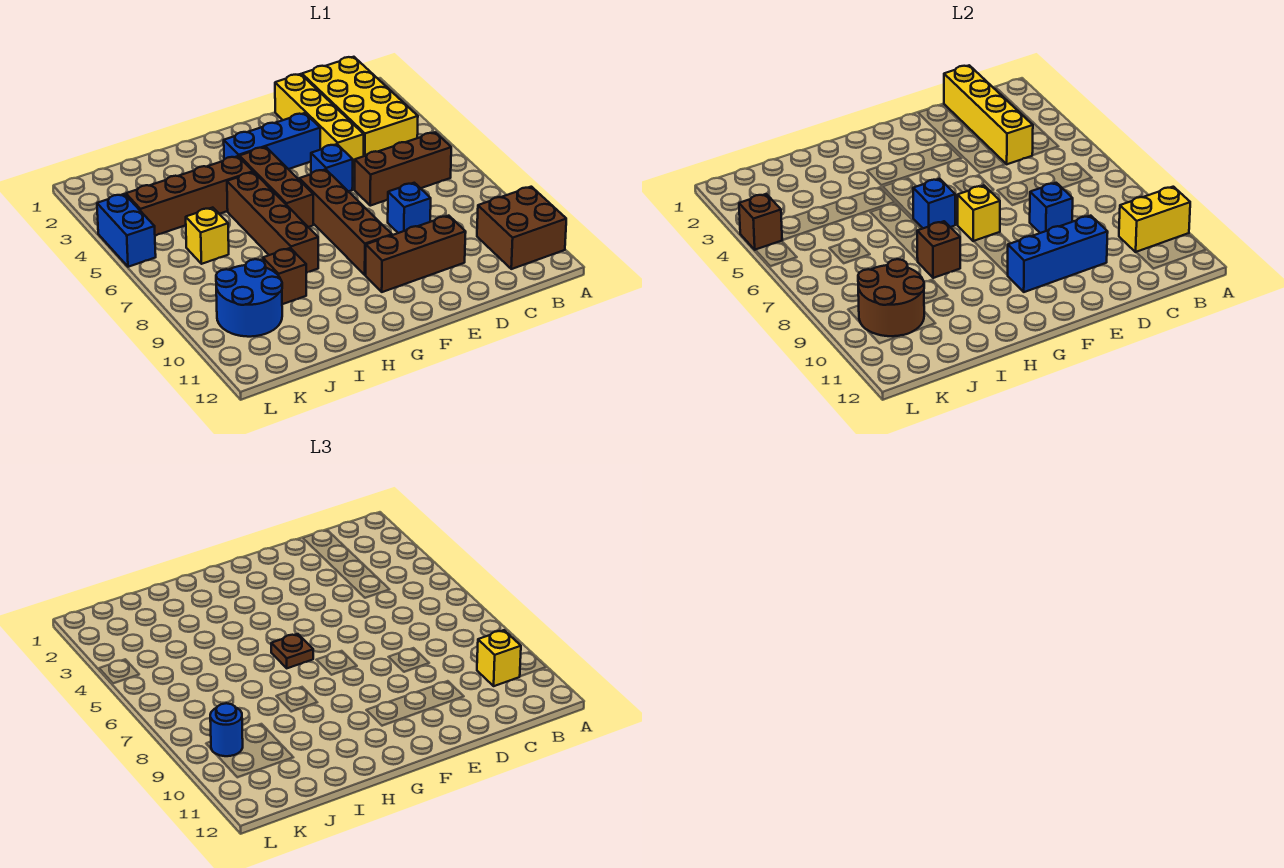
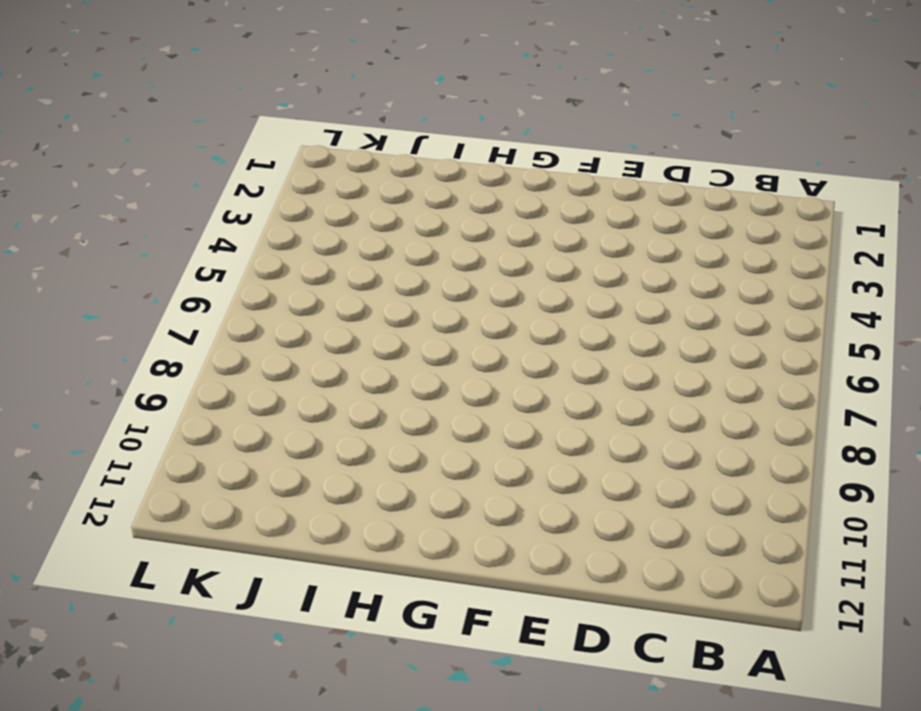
none -> brown brick A10:B11 level 1
none -> yellow brick B1:C4 level 1
none -> brown brick B6:D6 level 1

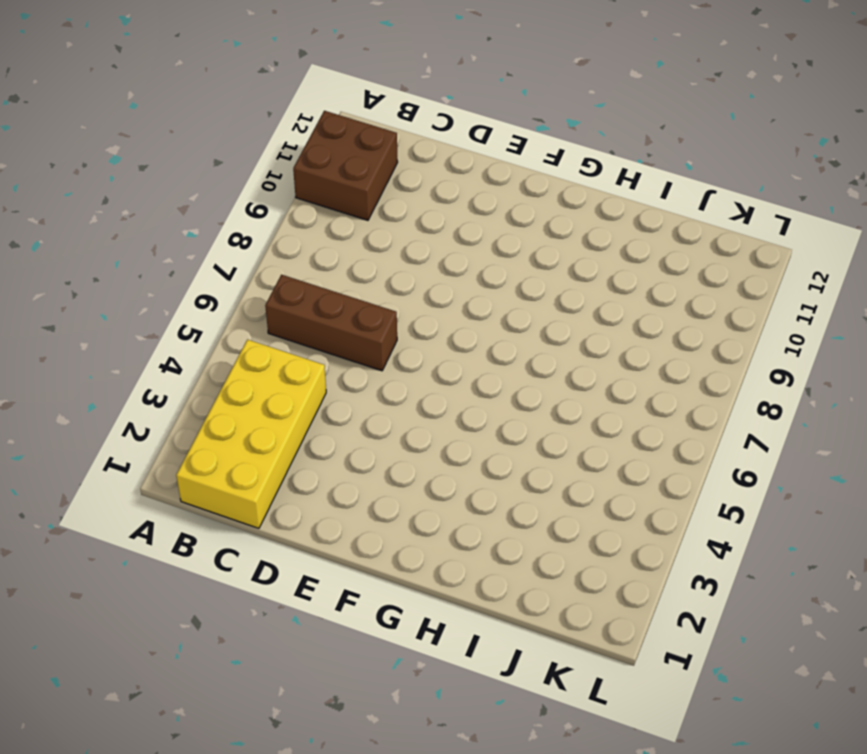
none -> yellow brick D1:D4 level 1
none -> blue brick D8 level 1
none -> brown brick D10:F10 level 1

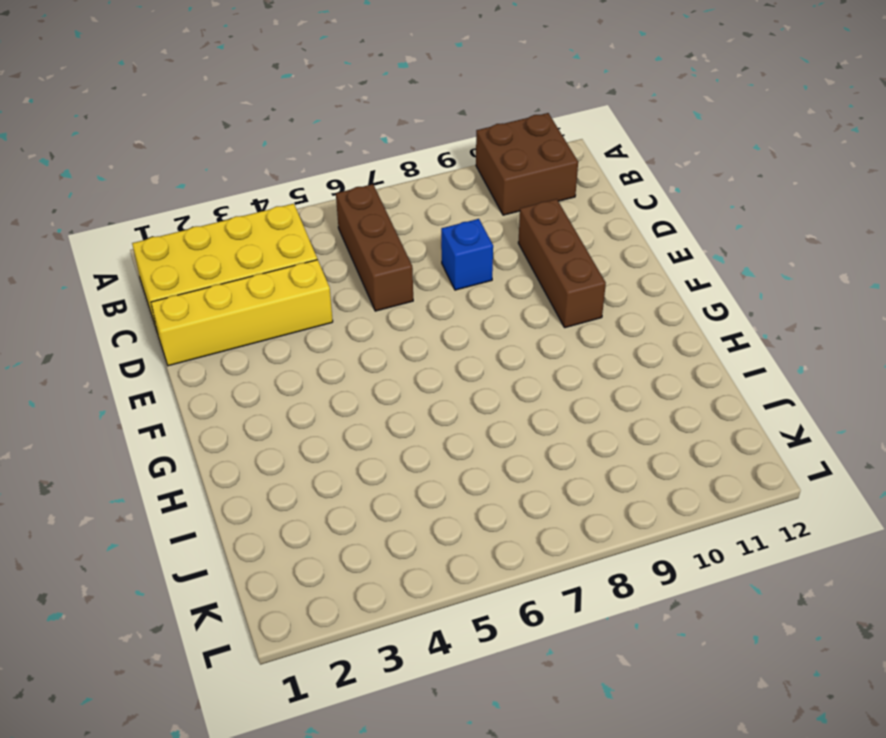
none -> blue brick E3:G3 level 1
none -> blue brick E5 level 1
none -> brown brick F6:F9 level 1

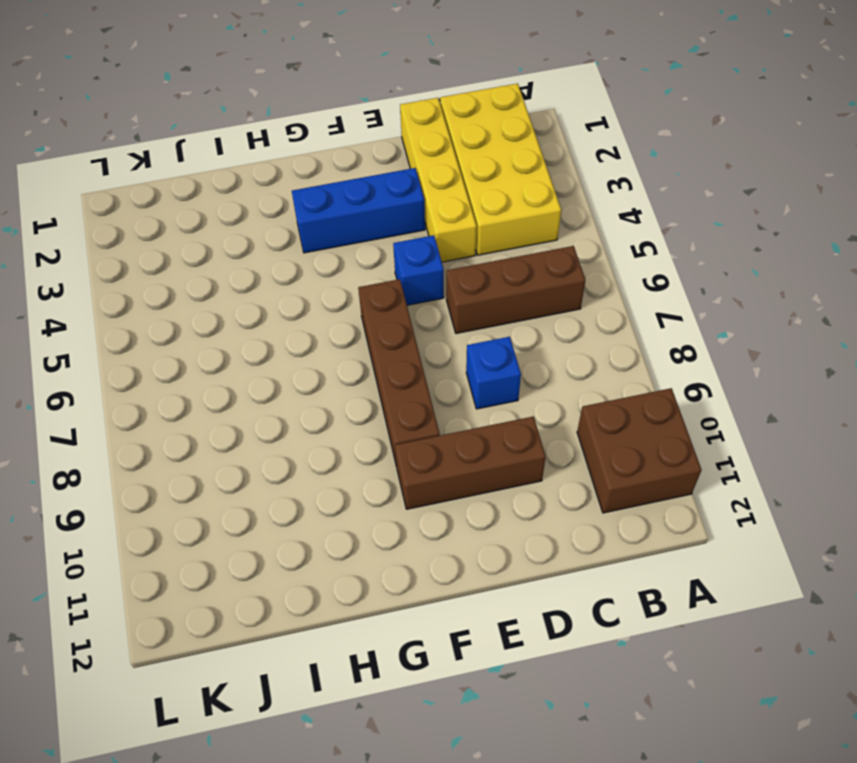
none -> brown brick G4:G6 level 1
none -> brown brick H4:K4 level 1
none -> brown brick H5:H8 level 1

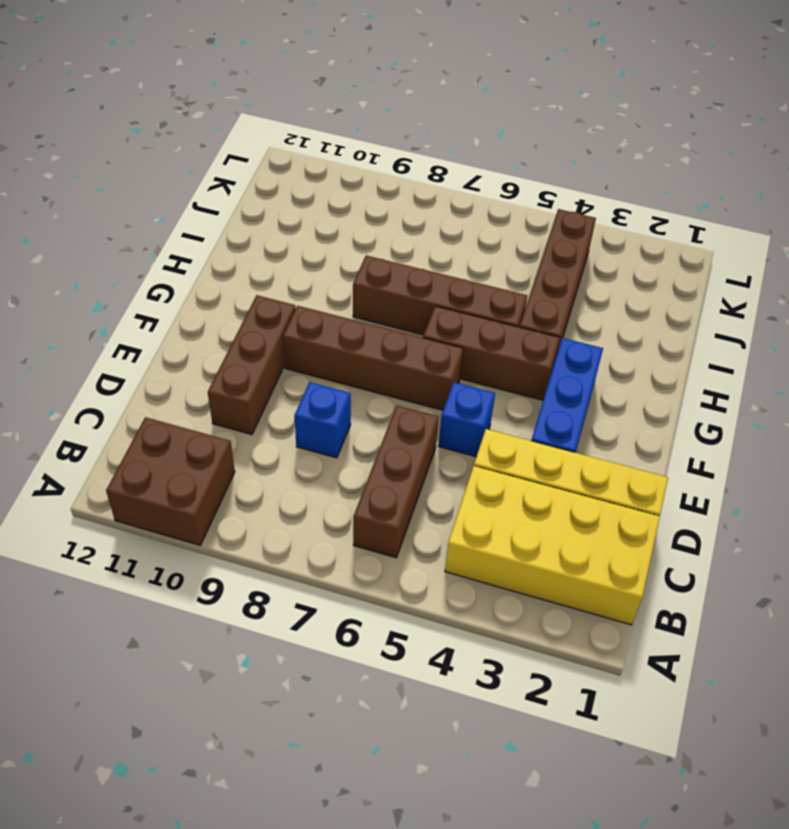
none -> brown brick I9 level 1
none -> yellow brick J6 level 1
none -> blue round brick J9:K10 level 1

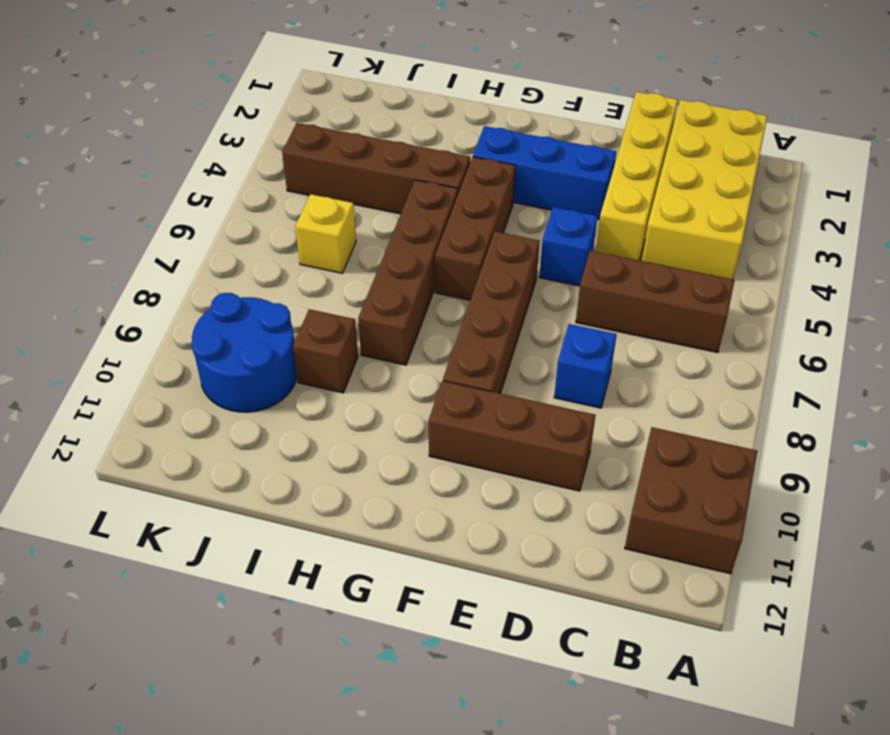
none -> blue brick L4:L5 level 1
none -> yellow brick A10:B10 level 2
none -> yellow brick C1:C4 level 2

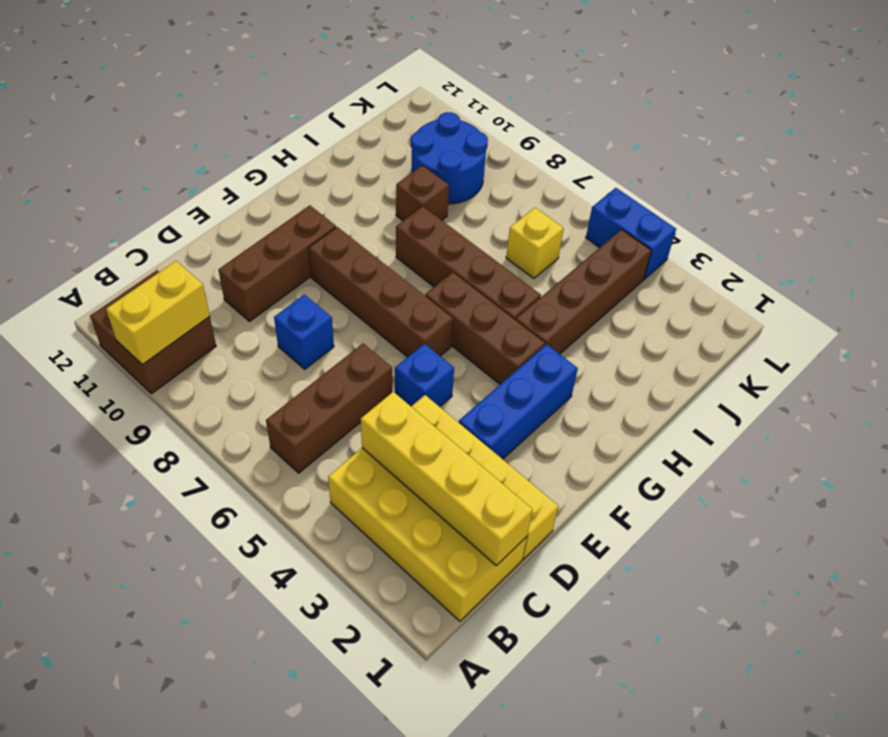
none -> blue brick D8 level 2
none -> blue brick D10:F10 level 2
none -> yellow brick F7 level 2

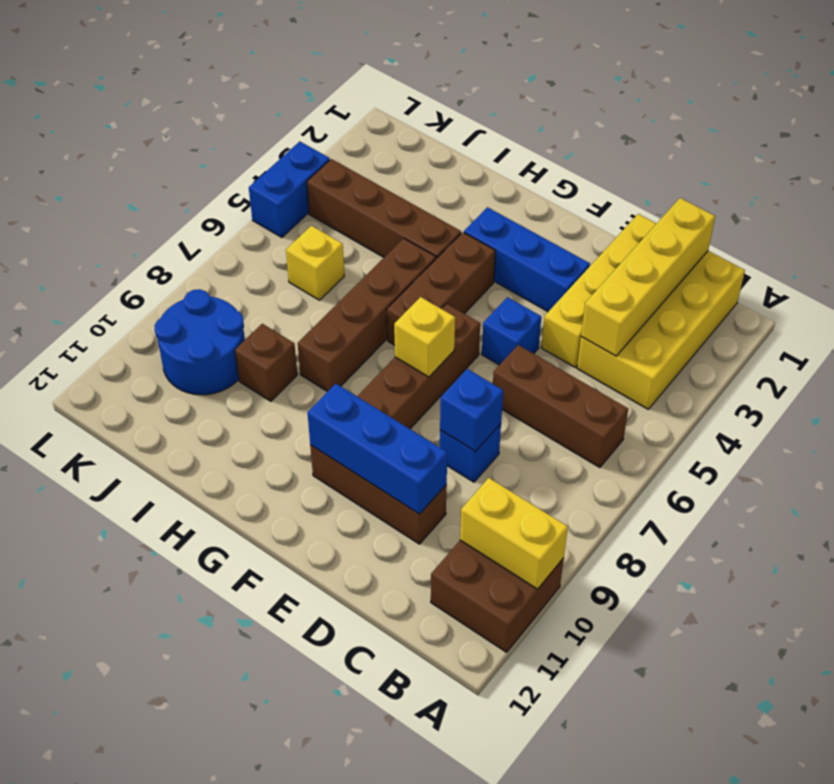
none -> blue brick G6 level 2
none -> brown brick H8 level 2
none -> brown round brick J9:K10 level 2

